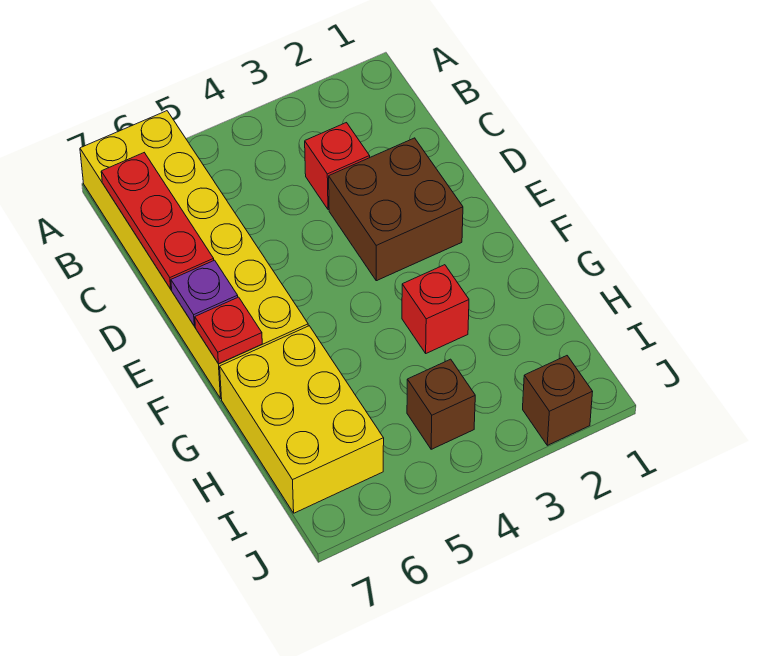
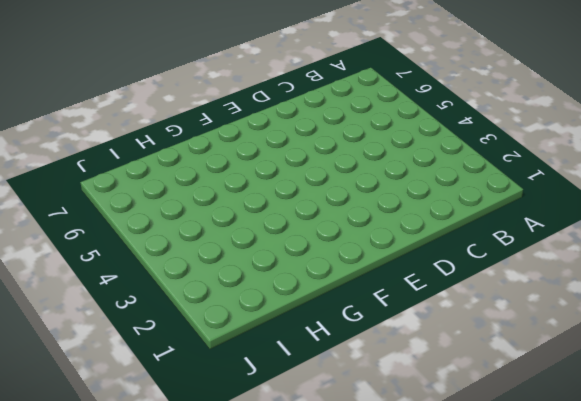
none -> yellow brick A6:F7 level 1
none -> red brick C3 level 1

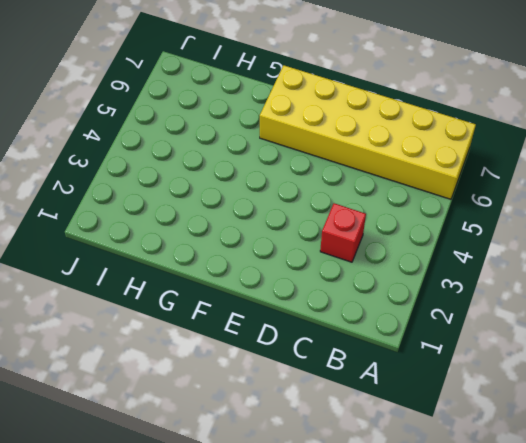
none -> brown brick D2:E3 level 1
none -> red brick G3 level 1

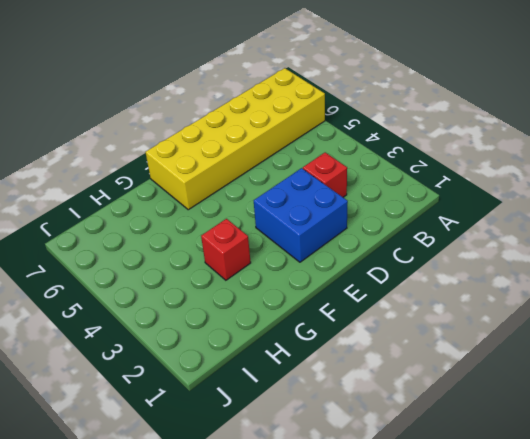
blue brick D2:E3 level 1 -> brown brick D2:E3 level 1
none -> yellow brick G6:I7 level 1
none -> brown brick I4 level 1

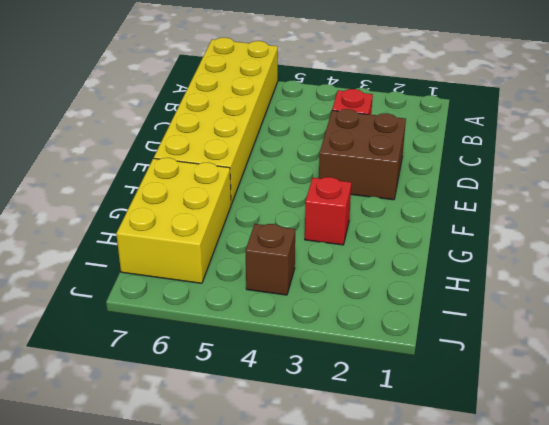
none -> brown brick J2 level 1
none -> red plate B7:D7 level 2

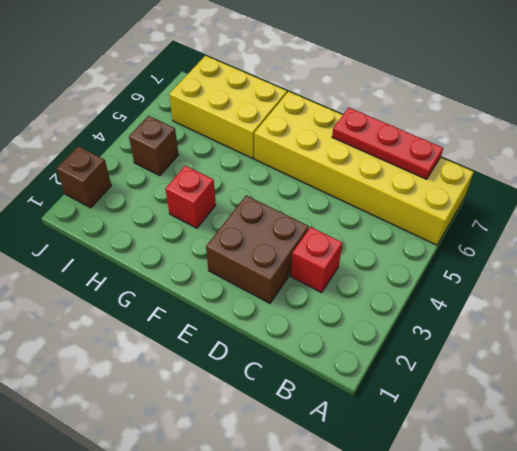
none -> purple plate E7 level 2
none -> red plate F7 level 2

